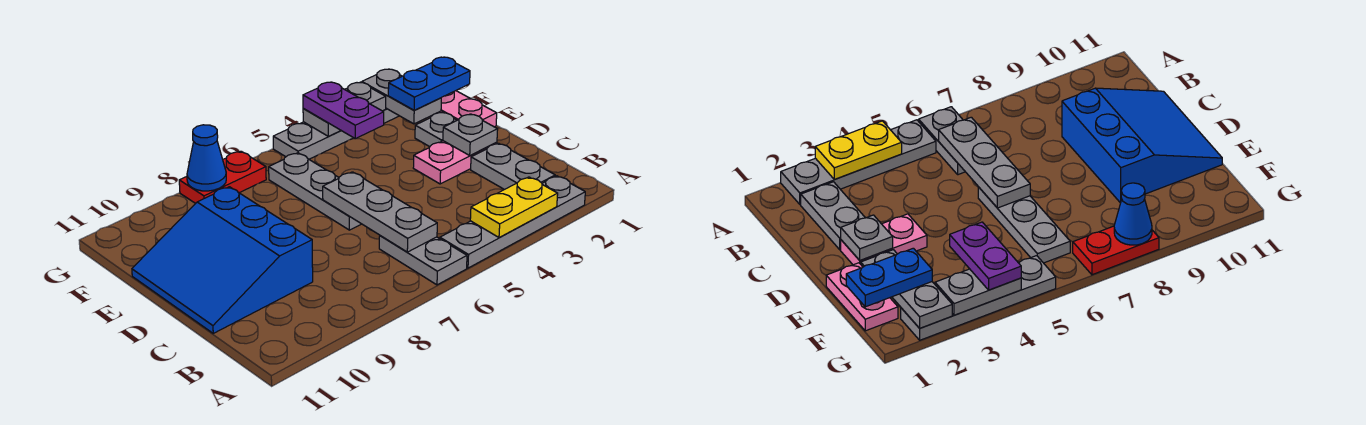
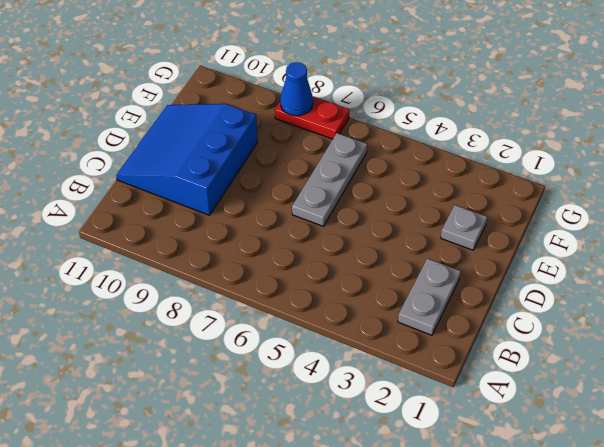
none -> grey plate A2:A5 level 1
none -> grey plate A6:B6 level 1
none -> pink plate D2:D3 level 1

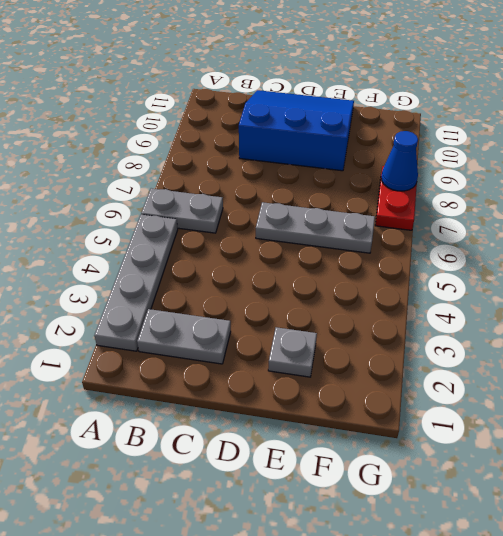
none -> pink plate D2:D3 level 1
none -> pink plate E1:F1 level 1
none -> grey plate G2:G5 level 1

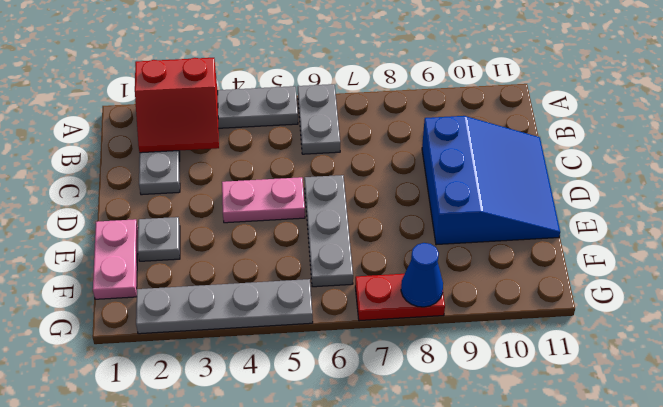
red slope A2:B3 level 2 top A -> yellow plate A3:A4 level 2
pink plate D4:D5 level 1 -> pink plate D2:D3 level 1
none -> grey plate B6:D6 level 2
none -> grey plate D2 level 2
none -> grey plate F2:G2 level 2

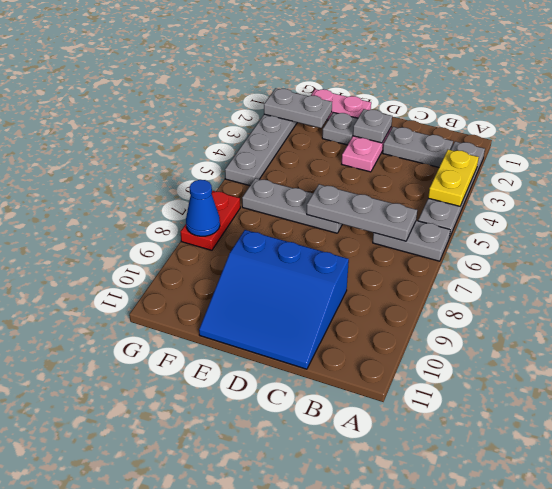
none -> grey plate G3:G4 level 2
none -> blue plate F1:F2 level 3
none -> purple plate F4:G4 level 3

